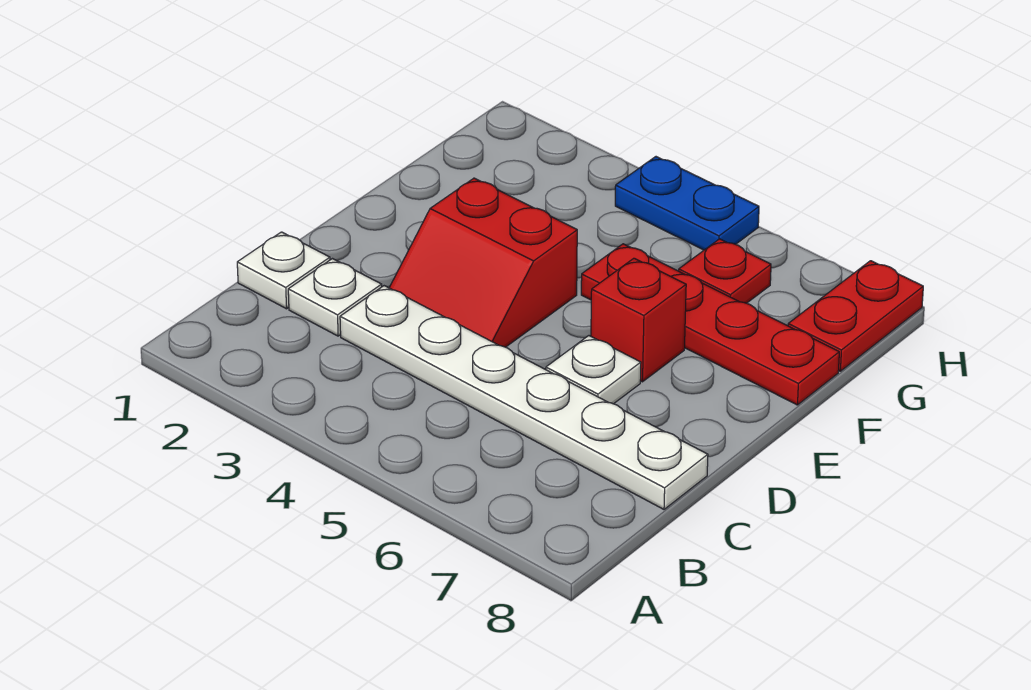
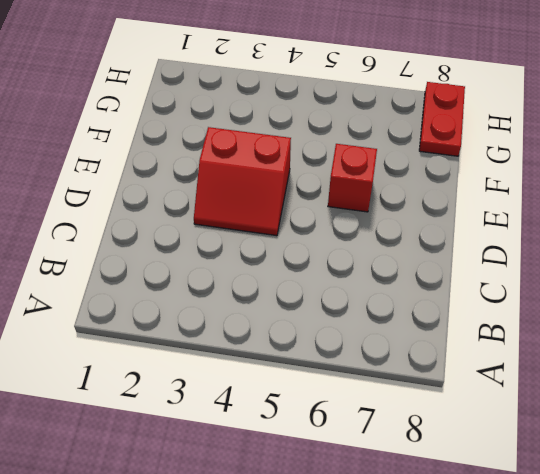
none -> white plate C1 level 1
none -> white plate C2 level 1

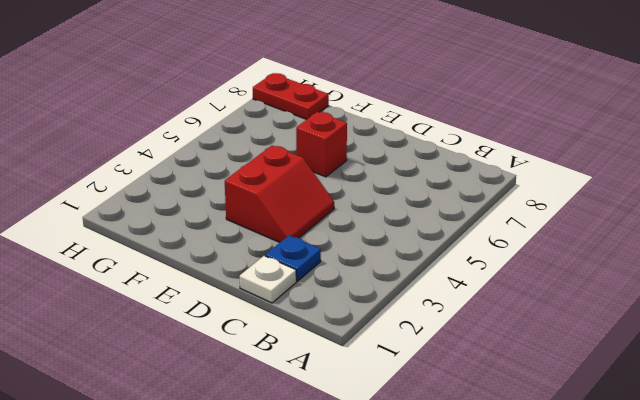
blue plate C2 level 1 -> white plate C2 level 1
none -> white plate C3:C8 level 1
none -> white plate D6 level 1

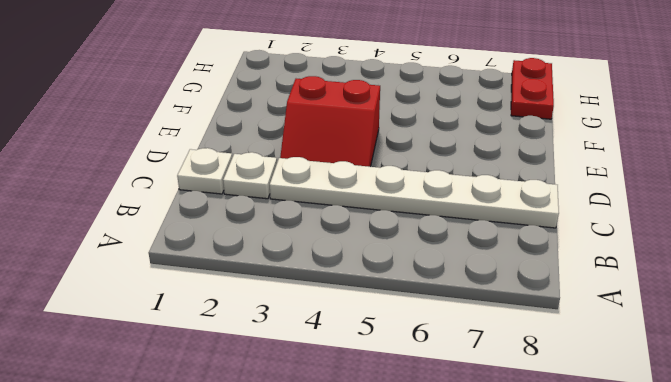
none -> white plate D6 level 1
none -> red brick E6 level 1

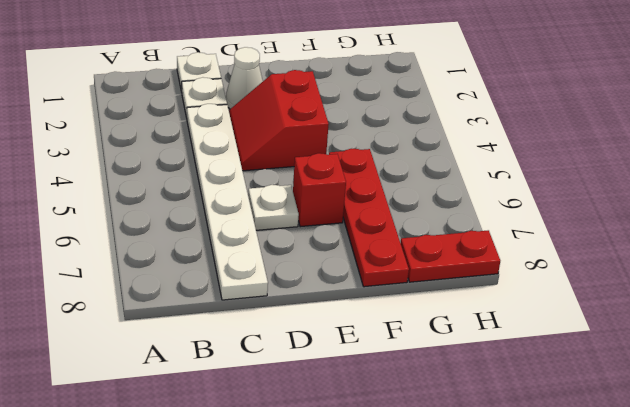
white cone D2 level 1 -> none
none -> red plate G6 level 1
none -> blue plate H4:H5 level 1

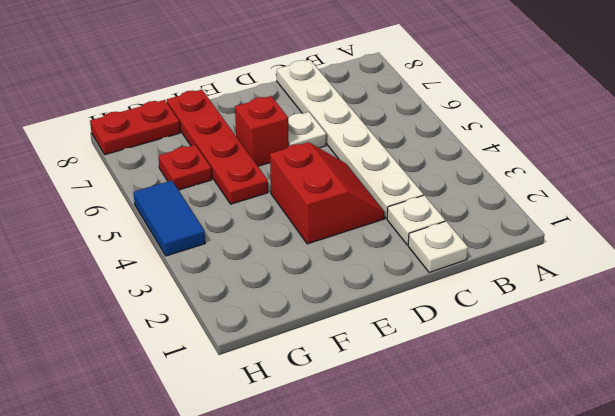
blue tile H4:H5 level 1 -> blue plate H4:H5 level 1

